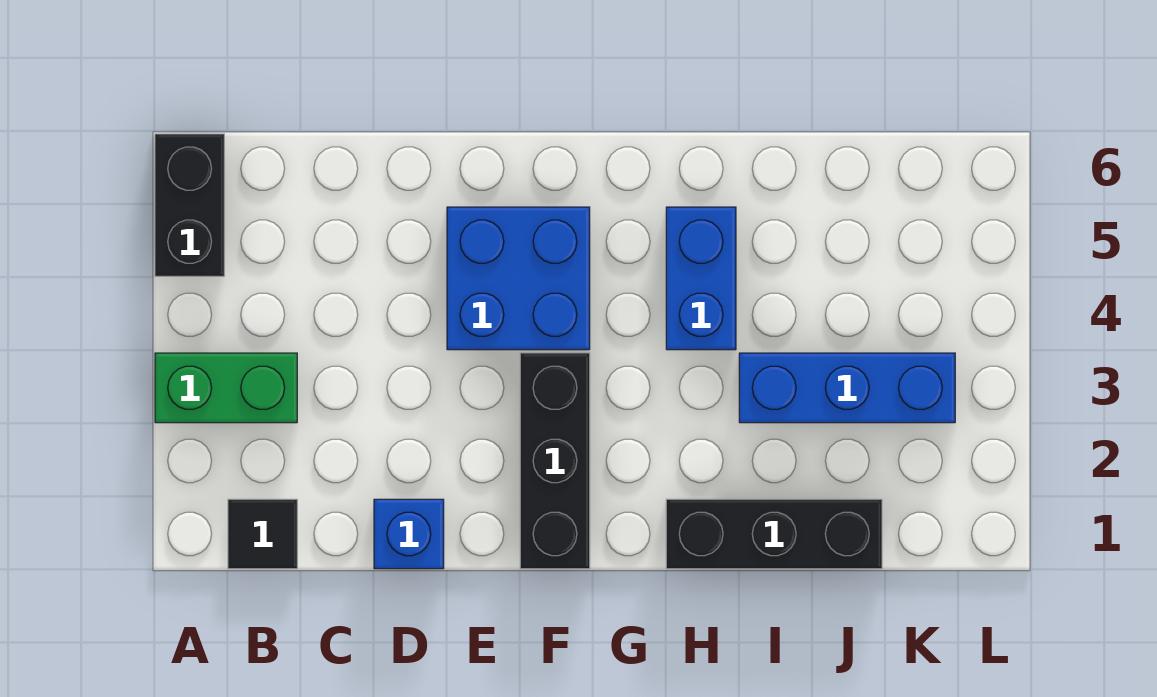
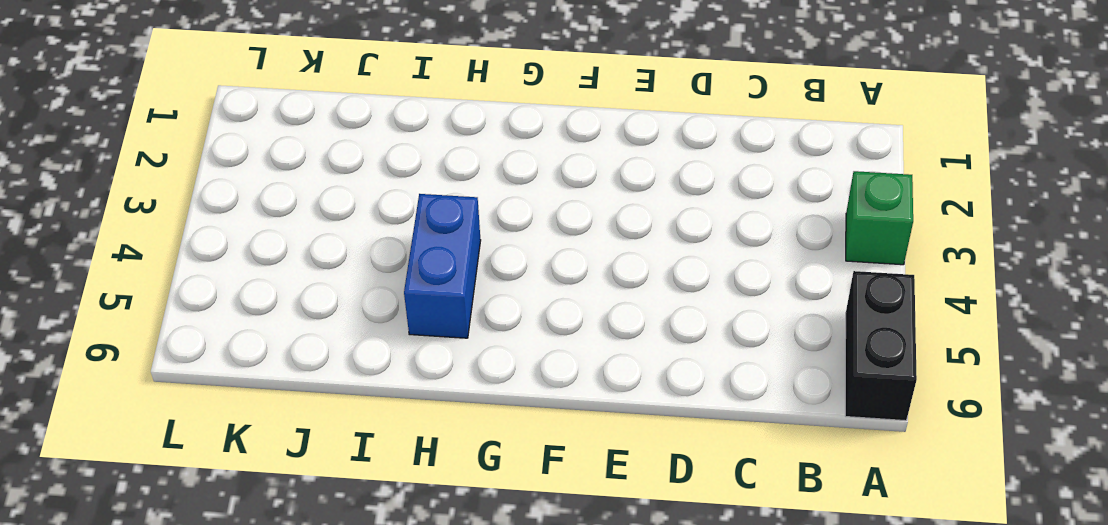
green brick A3 level 1 -> green brick A3:B3 level 1
none -> black tile B1 level 1
none -> blue brick D1 level 1

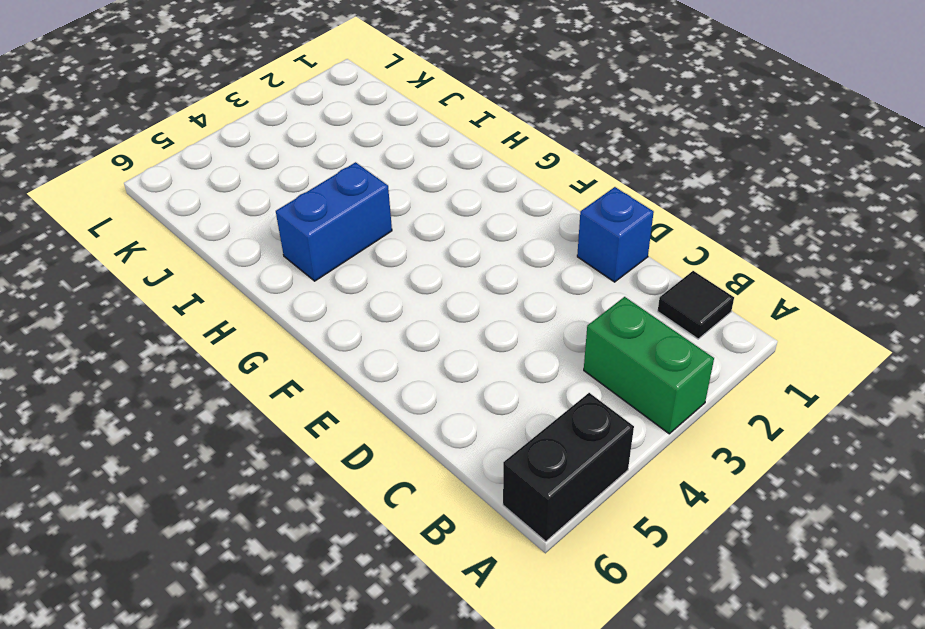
none -> blue brick E4:F5 level 1
none -> black brick F1:F3 level 1

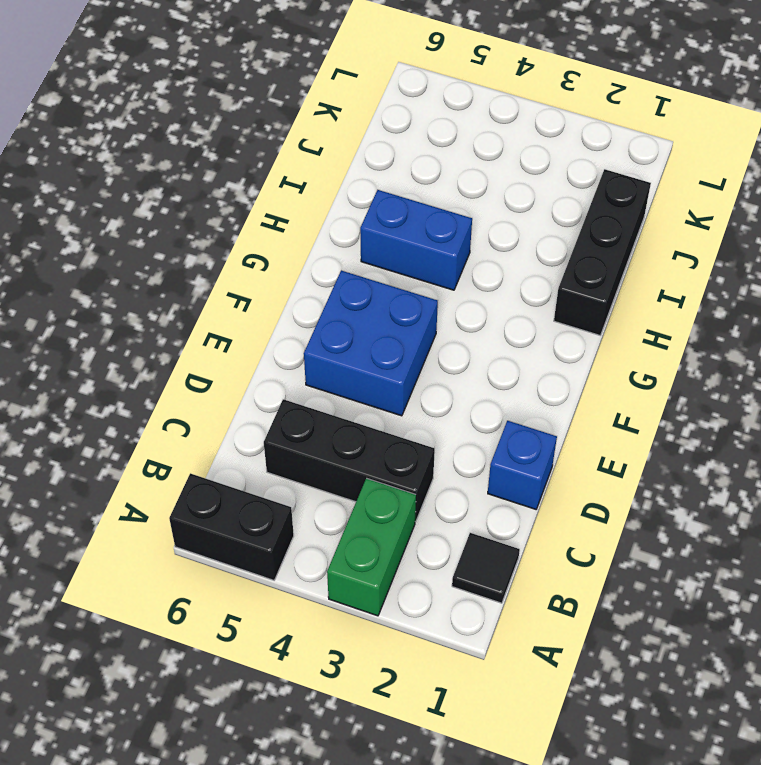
black brick C3:C5 level 1 -> black brick F1:F3 level 1
none -> blue brick I3:K3 level 1

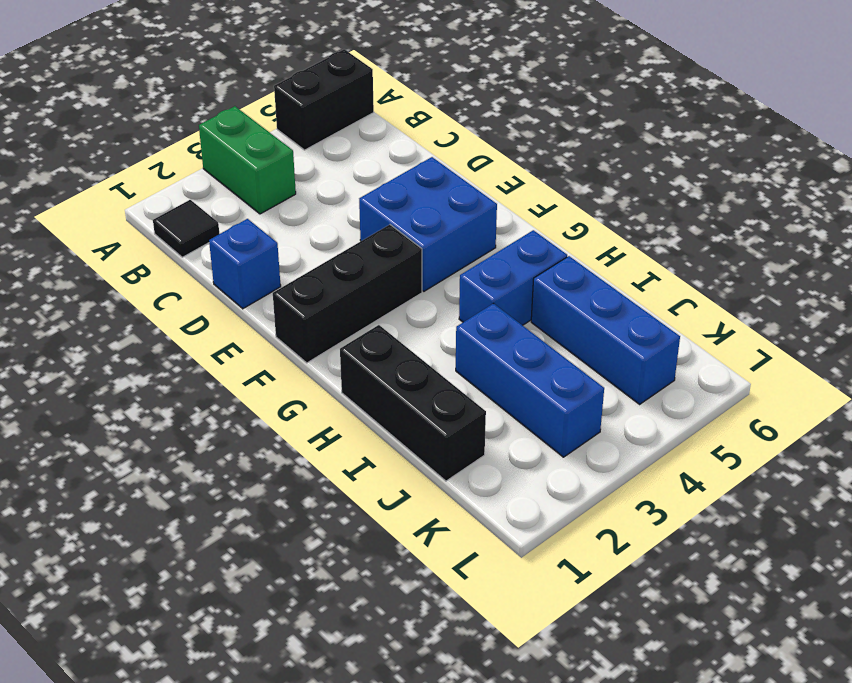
blue brick I5:K5 level 1 -> none

